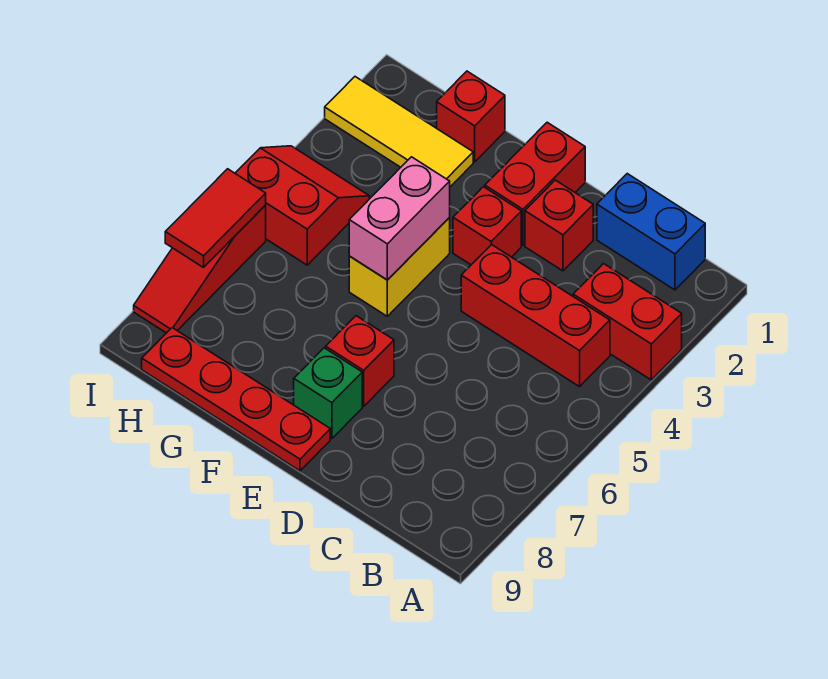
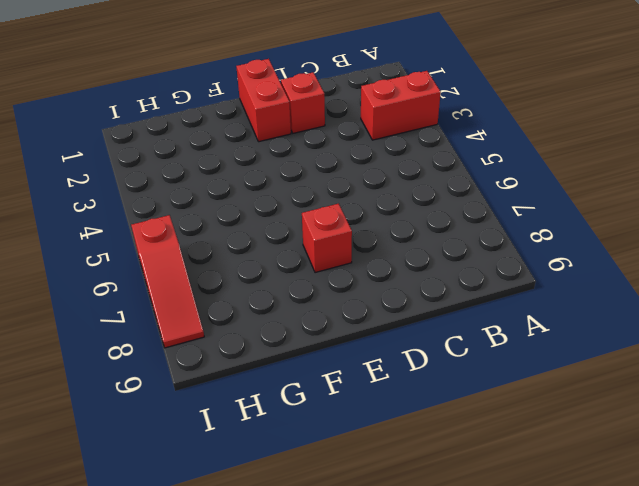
none -> blue brick B1:C1 level 1
none -> red brick B4:D4 level 1
none -> red brick E3 level 1

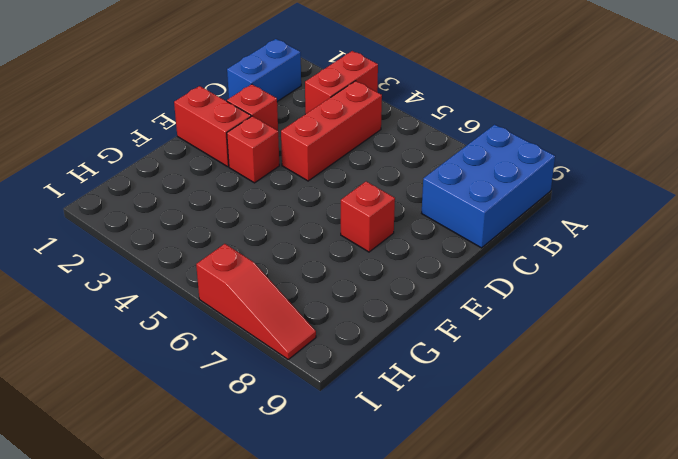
blue brick A8:C9 level 1 -> none
none -> green brick E8 level 1
none -> red plate E9:H9 level 1
none -> yellow brick F4:F5 level 1

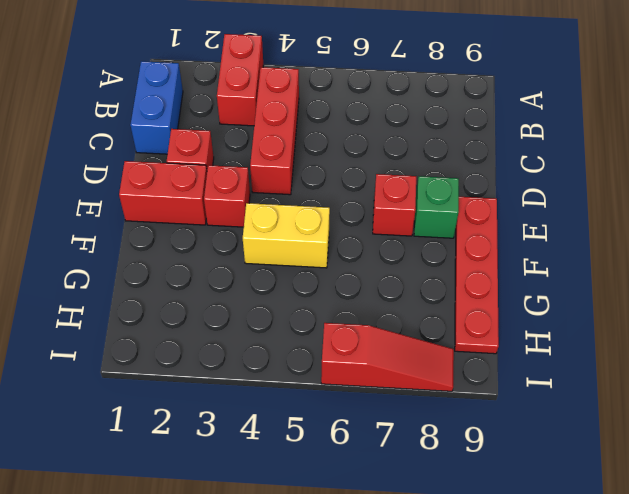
none -> red brick G1 level 1
none -> yellow tile G2:I2 level 1
none -> red slope H4:I5 level 1 top 5

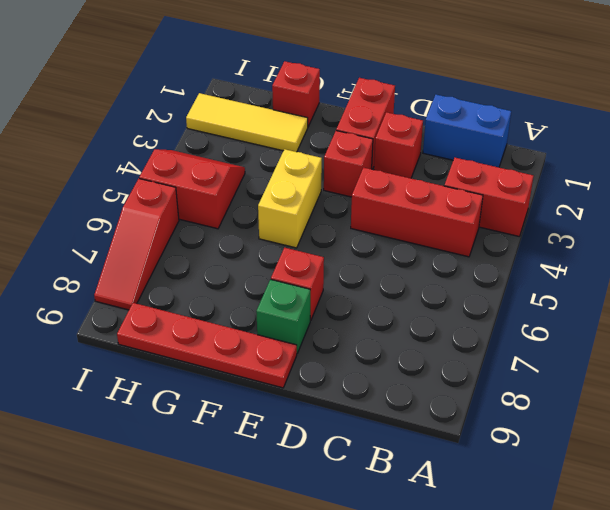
none -> pink brick F4:F5 level 2
none -> red tile I6:I7 level 2

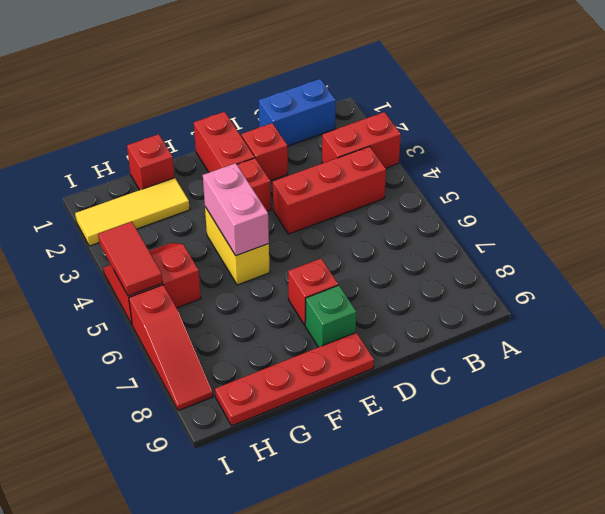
red tile I4:I5 level 2 -> red tile I6:I7 level 2

